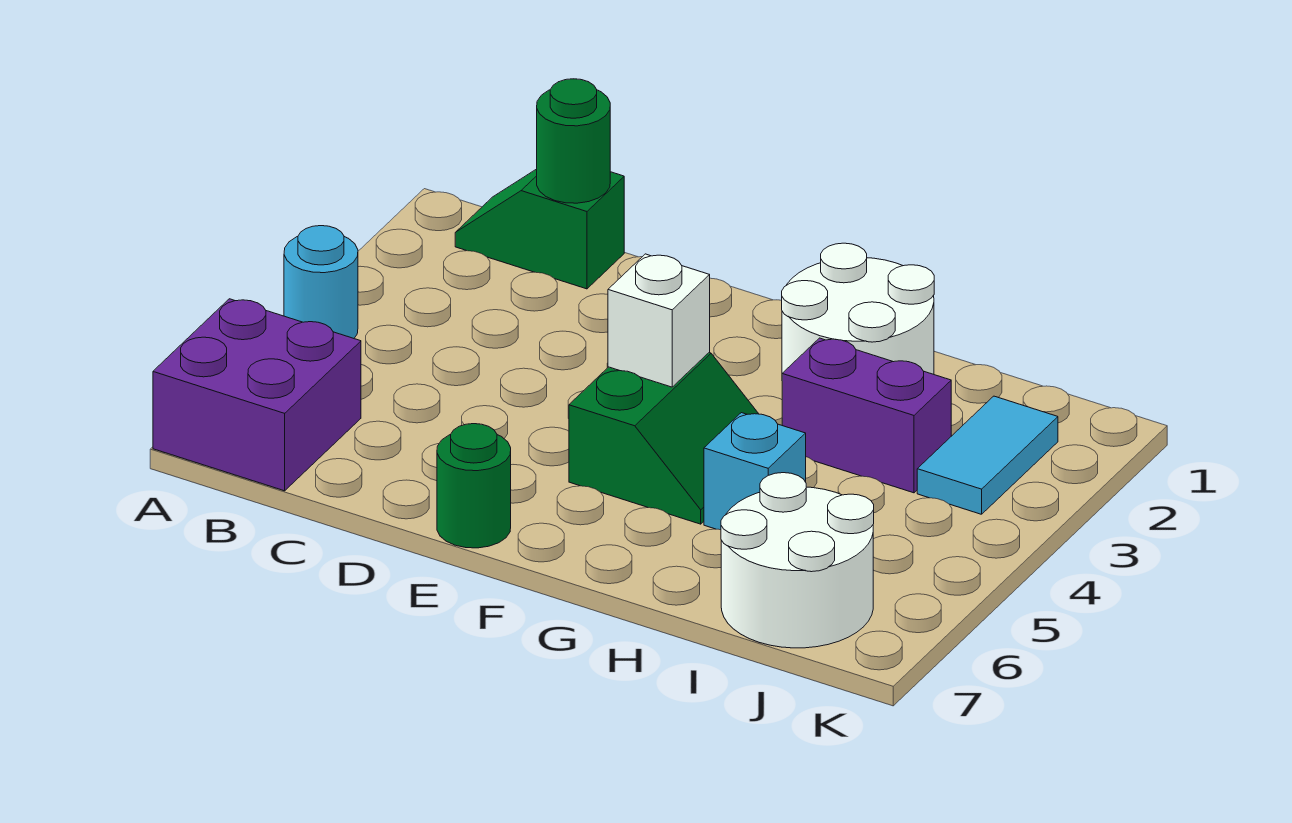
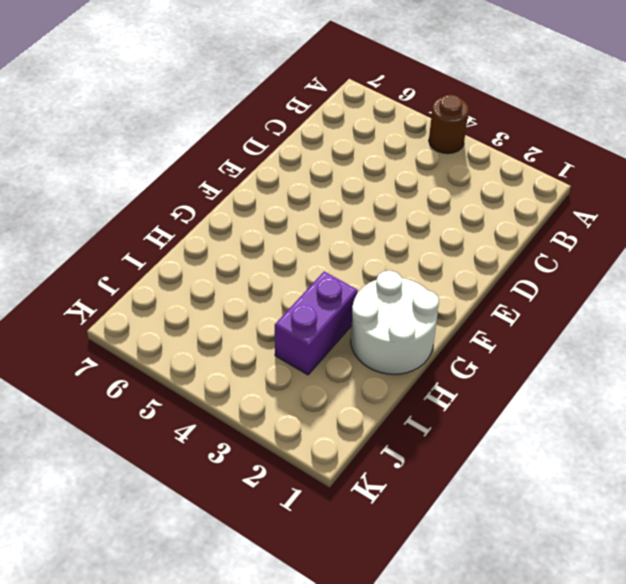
brown round brick A4 level 1 -> cyan round brick A4 level 1
none -> purple brick A6:B7 level 1
none -> green slope B1:C1 level 1 top C
none -> green round brick E7 level 1

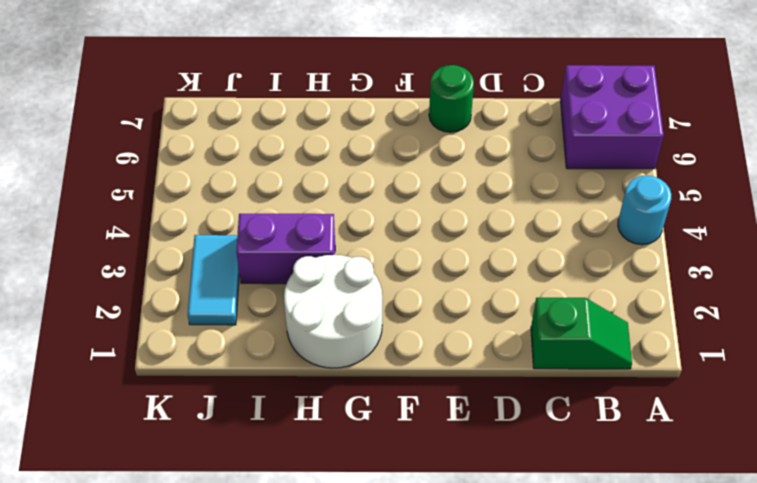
none -> green slope F4:G5 level 1 top F
none -> cyan brick H5 level 1
none -> white round brick I6:J7 level 1

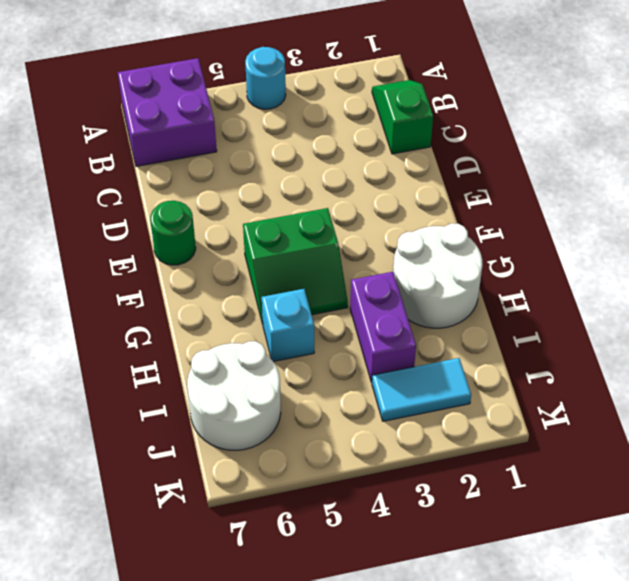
none -> green round brick C1 level 2
none -> white brick F4 level 2

